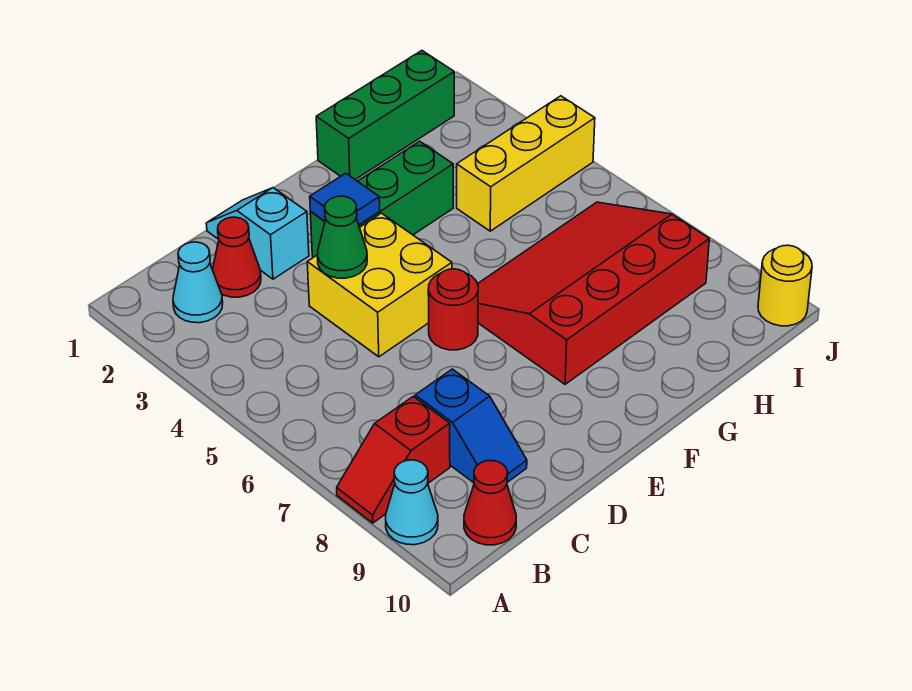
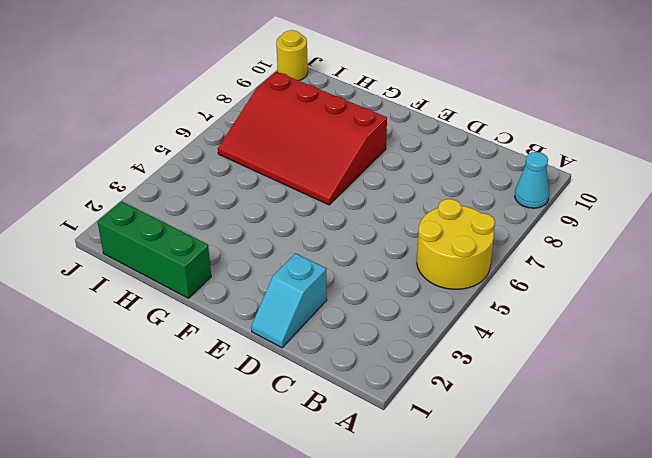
yellow round brick A5:B6 level 1 -> none
none -> red slope A8:B8 level 1 top B
none -> cyan cone B2 level 1
none -> red cone B10 level 1

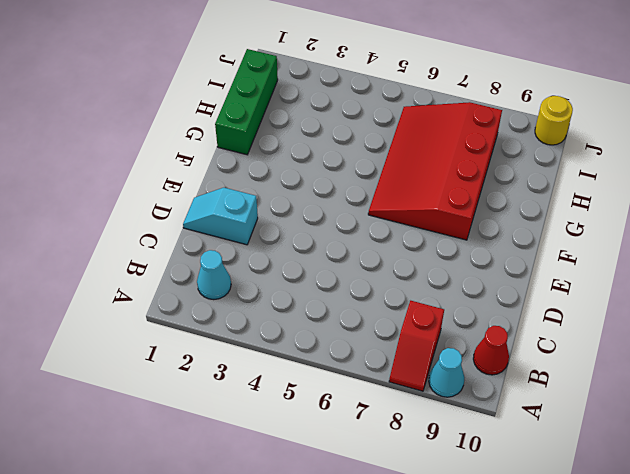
none -> red cone C2 level 1
none -> blue slope C8:C9 level 1 top 8
none -> yellow brick D4:E5 level 1

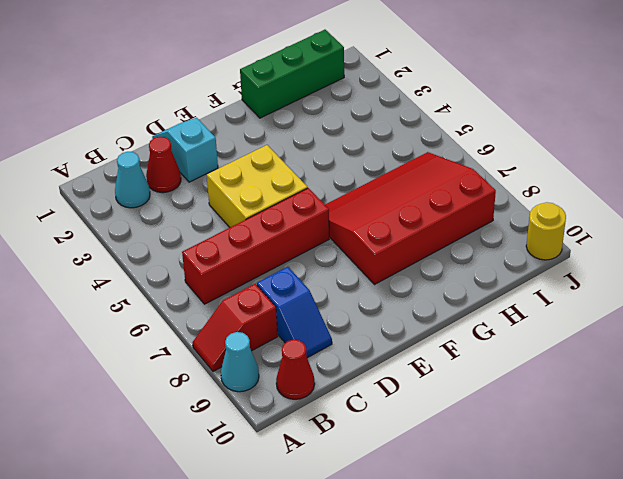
red brick B6:E6 level 1 -> red round brick E6 level 1
none -> green brick E3:G3 level 1
none -> yellow brick H4:J4 level 1
none -> green cone D4 level 2

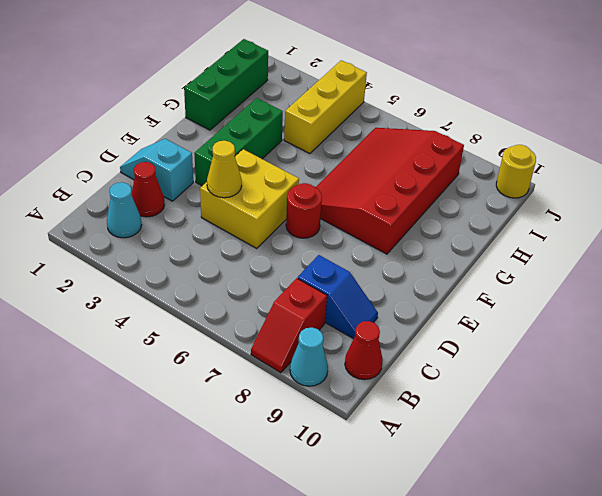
yellow cone D4 level 2 -> green cone D4 level 2
none -> blue tile E3 level 2

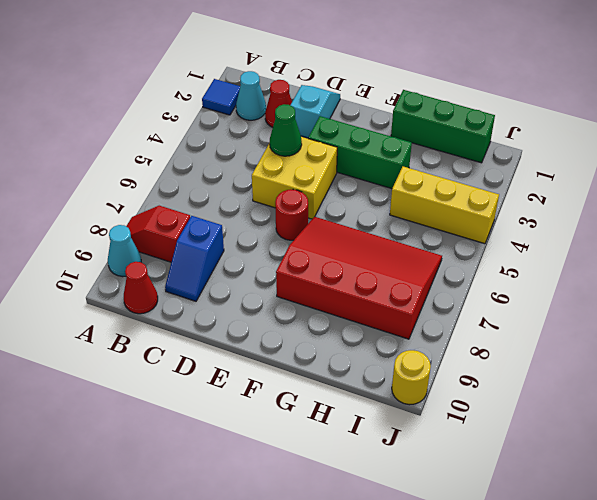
blue tile A2 level 1 -> blue tile E3 level 2

